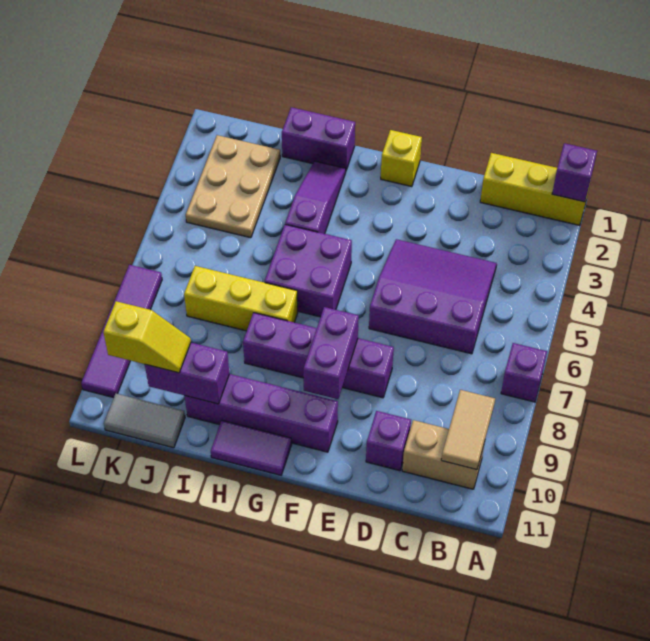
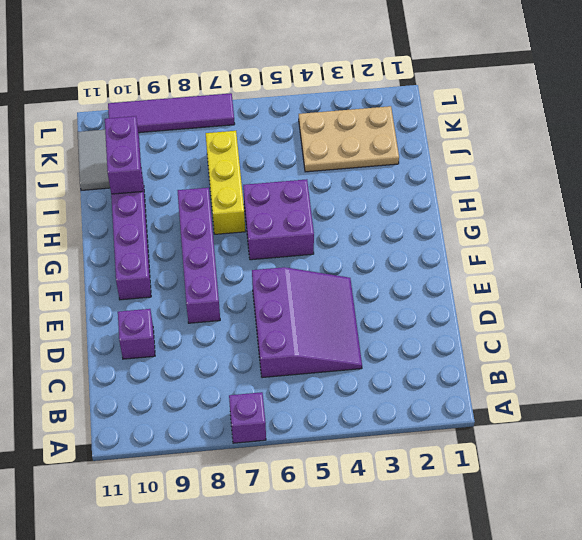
none -> yellow brick A1:C1 level 1
none -> tan brick B10:C10 level 1
none -> yellow brick F1 level 1

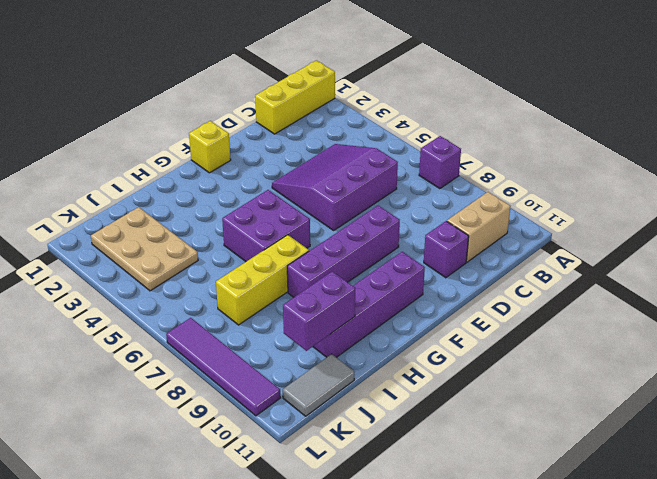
none -> purple tile G11:H11 level 1
none -> purple brick H1:I1 level 1
none -> purple slope H2:H4 level 1 top 4

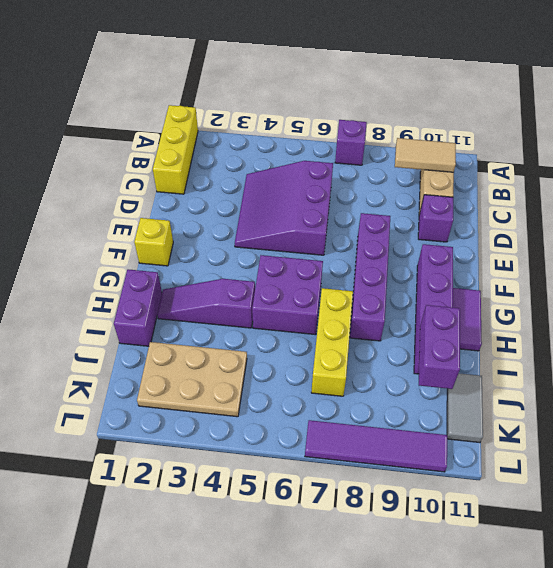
none -> purple brick A1 level 2
none -> purple brick F8:F9 level 2
none -> yellow slope J10:K10 level 3 top K

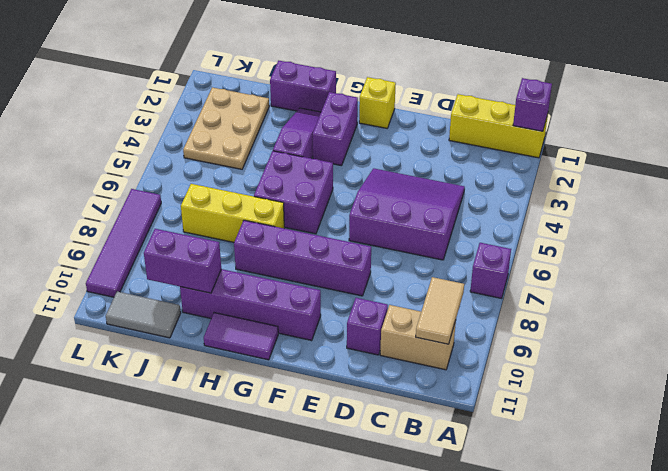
purple brick G2:G3 level 1 -> purple brick F8:F9 level 2
none -> yellow slope J10:K10 level 3 top K

